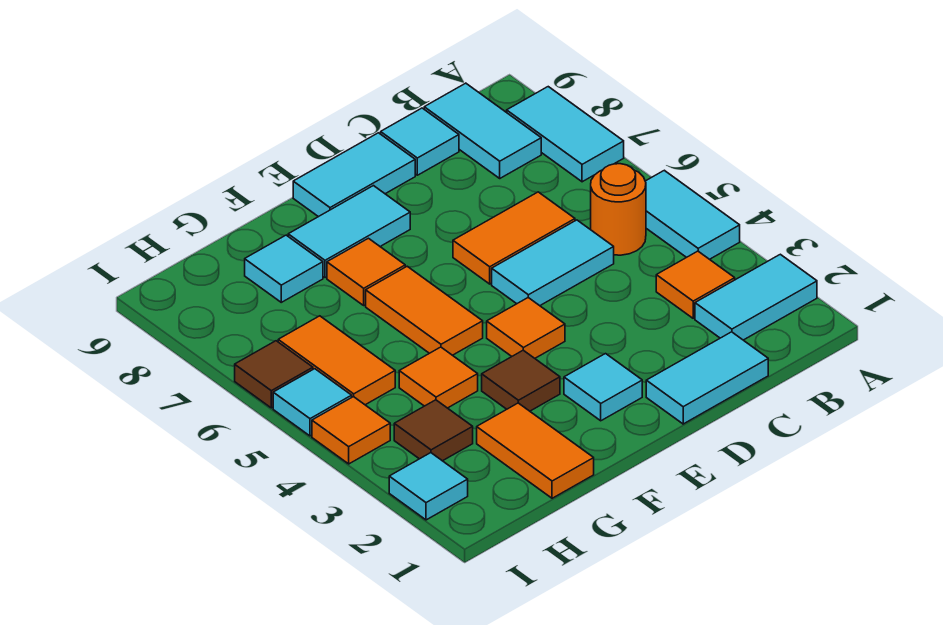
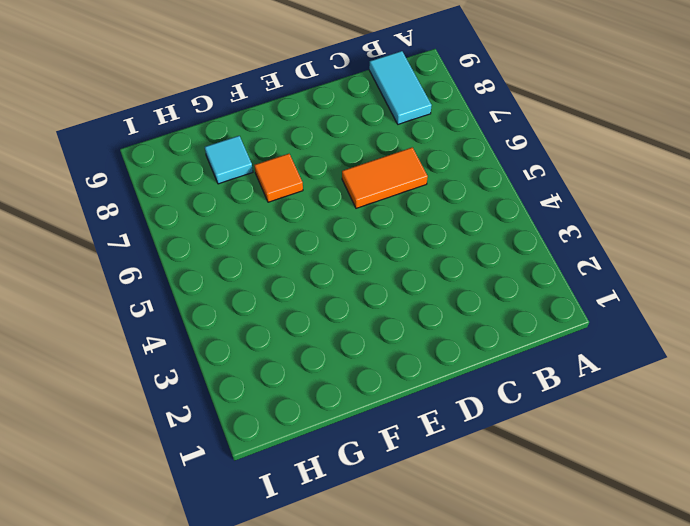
none -> cyan tile A2:B2 level 1
none -> cyan tile A4:A5 level 1
none -> cyan tile A7:A8 level 1

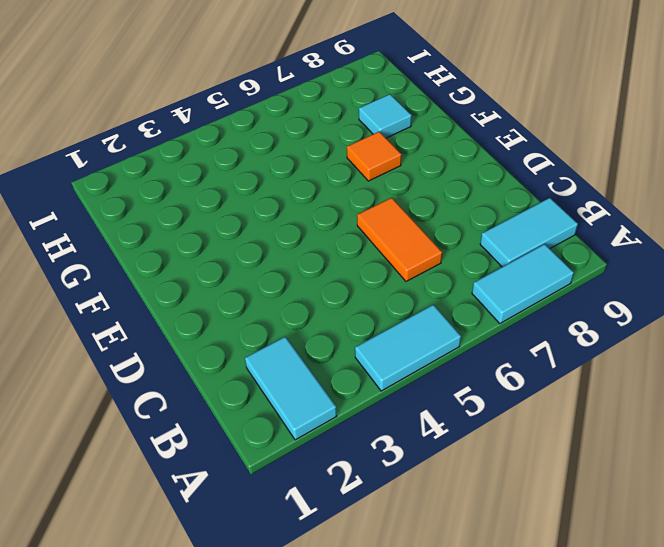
none -> orange tile B3 level 1
none -> orange round brick B5 level 1
none -> cyan tile C1:D1 level 1

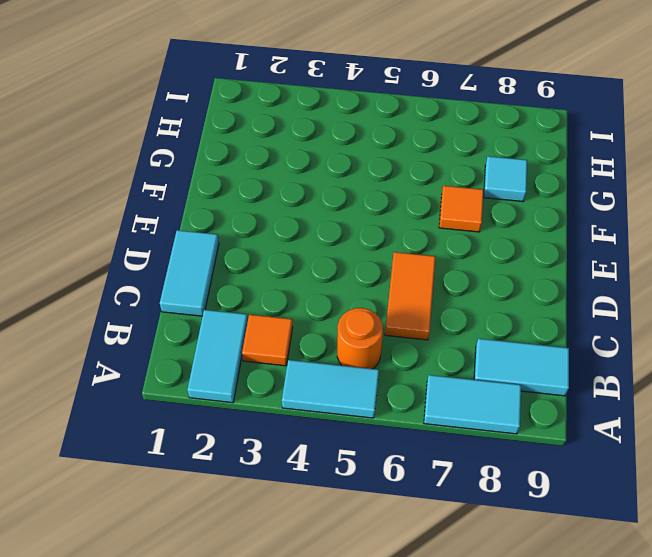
none -> cyan tile C5:D5 level 1
none -> cyan tile C9 level 1
none -> cyan tile D9:E9 level 1

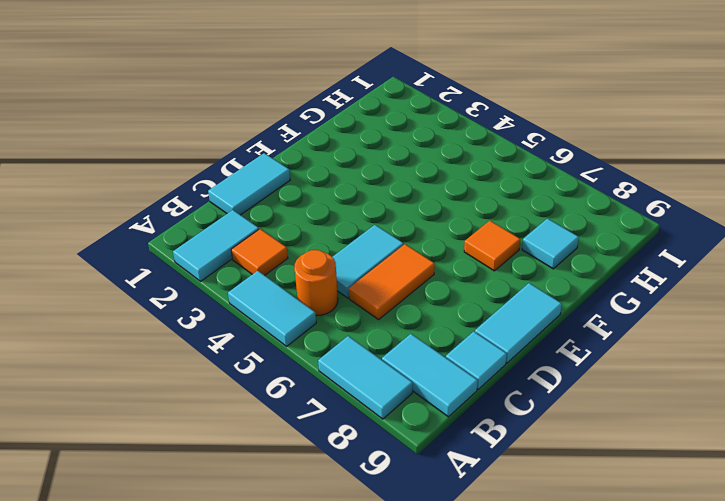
none -> cyan tile E2 level 1
none -> orange tile E4 level 1
none -> cyan tile E8:F8 level 1

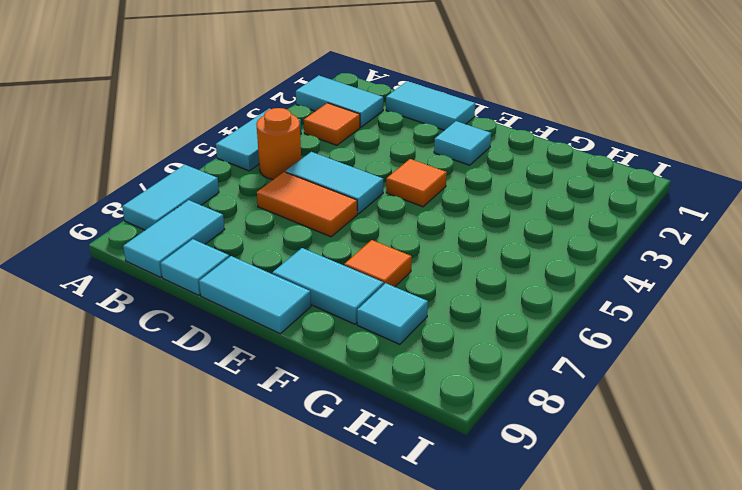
none -> brown tile F3 level 1
none -> orange tile F5:F6 level 1
none -> orange tile G1:G2 level 1

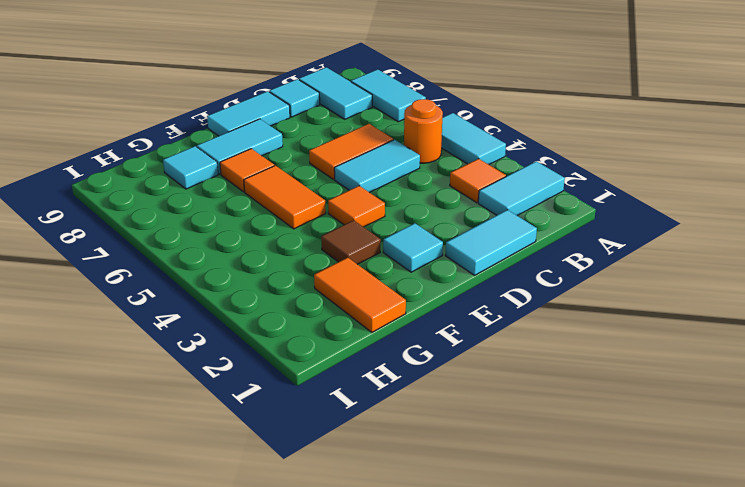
none -> orange tile G4 level 1
none -> brown tile H3 level 1
none -> orange tile H5:H6 level 1

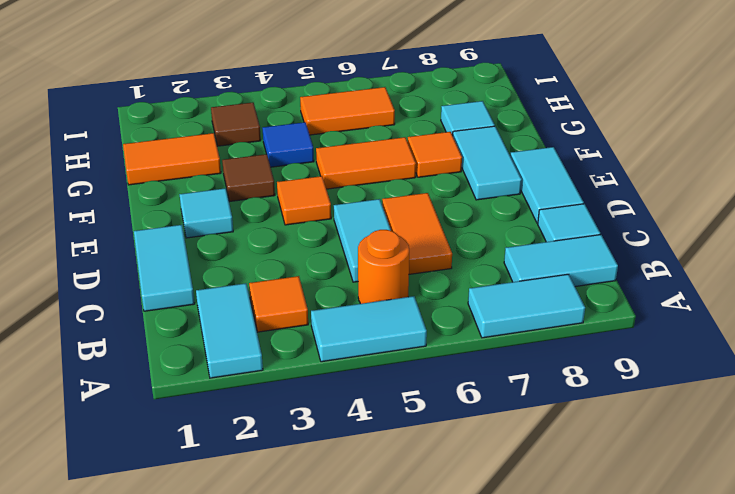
blue tile G4 level 1 -> orange tile G4 level 1
none -> cyan tile I2 level 1
none -> orange tile I4 level 1
none -> cyan tile I5 level 1

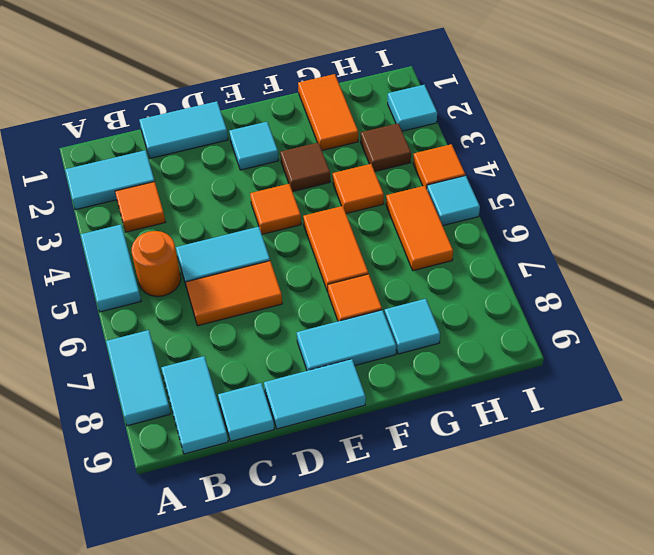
none -> brown tile I6 level 1

